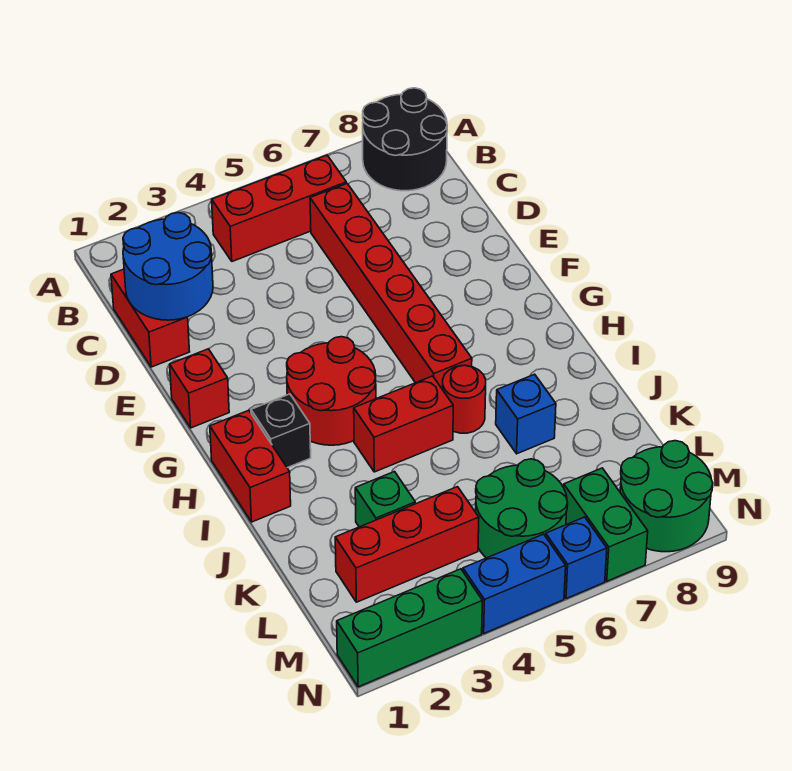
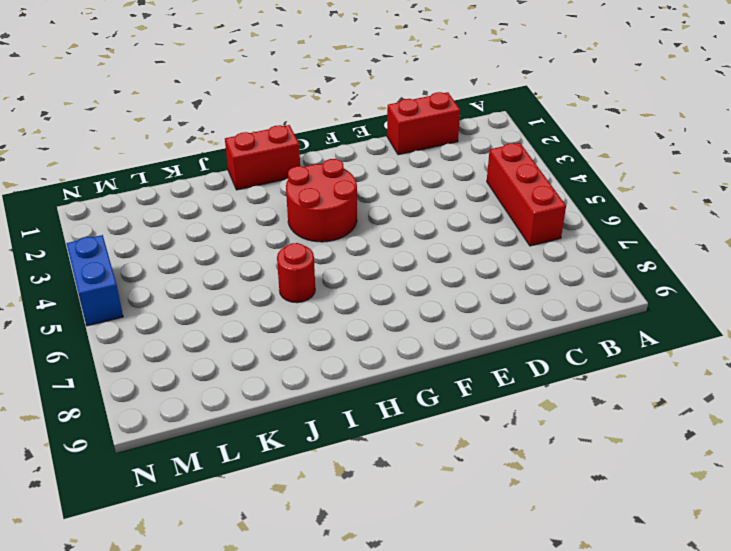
none -> black round brick A8:B9 level 1
none -> red brick C6:H6 level 1
none -> red brick F1 level 1

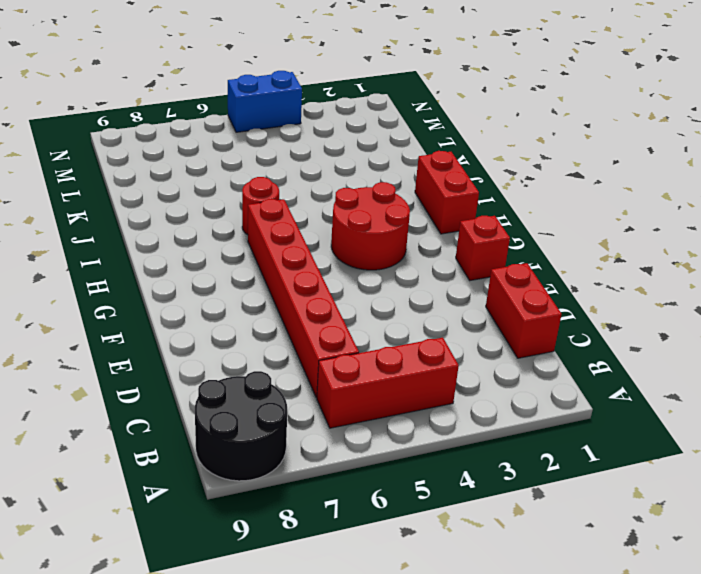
none -> black brick H2 level 1
none -> red brick I4:I5 level 1
none -> blue brick J7 level 1

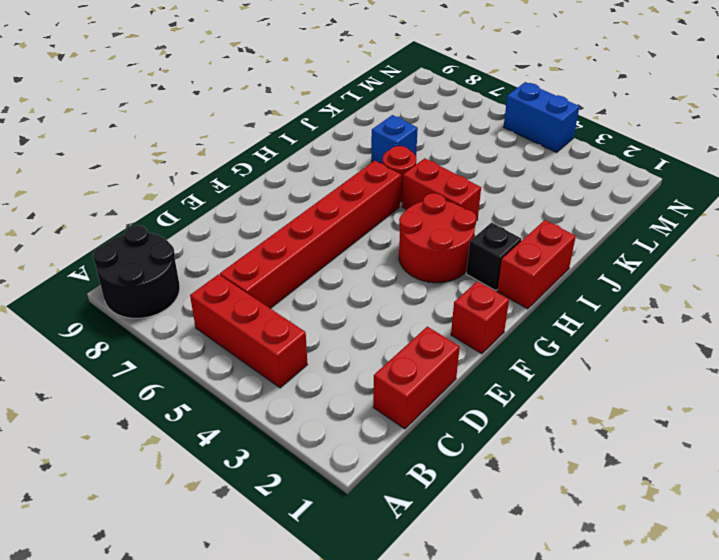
none -> green brick K3 level 1
none -> red brick L2:L4 level 1
none -> green round brick L5:M6 level 1

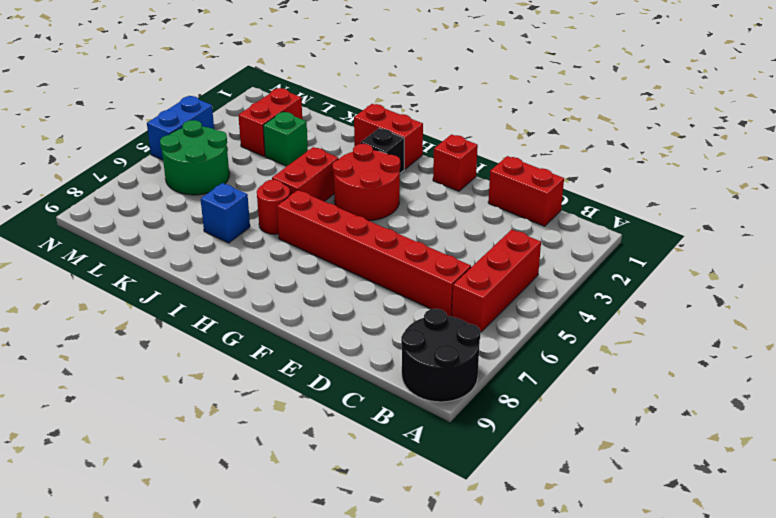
red brick L2:L3 level 1 -> red brick L2:L4 level 1
none -> green brick M7:N7 level 1
none -> green round brick M8:N9 level 1
none -> green brick N1:N3 level 1

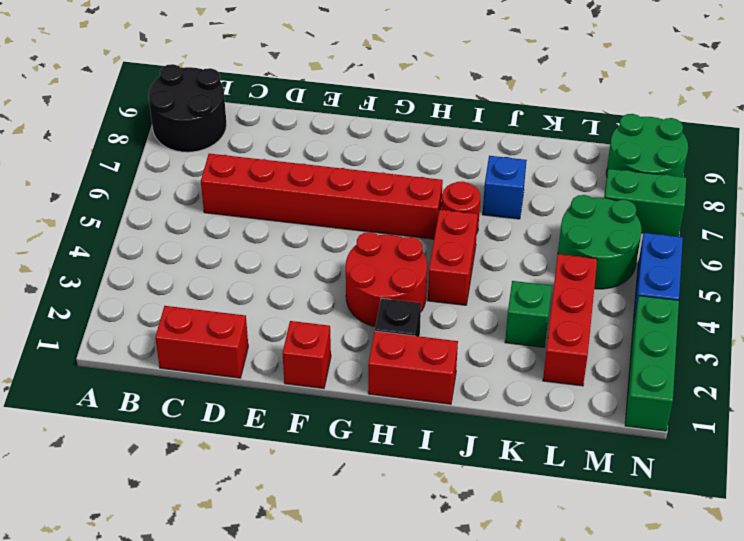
none -> red brick B4:B6 level 1
none -> blue brick N6 level 1
none -> blue round brick C1:D2 level 2

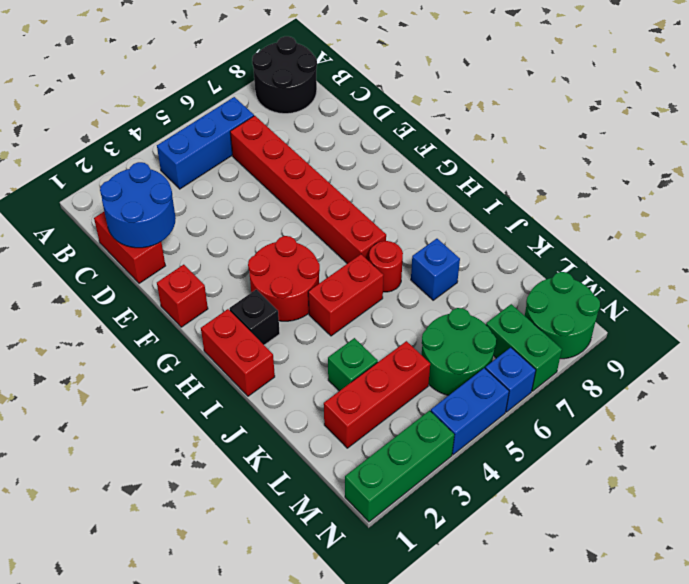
blue brick B4:B6 level 1 -> red brick B4:B6 level 1

